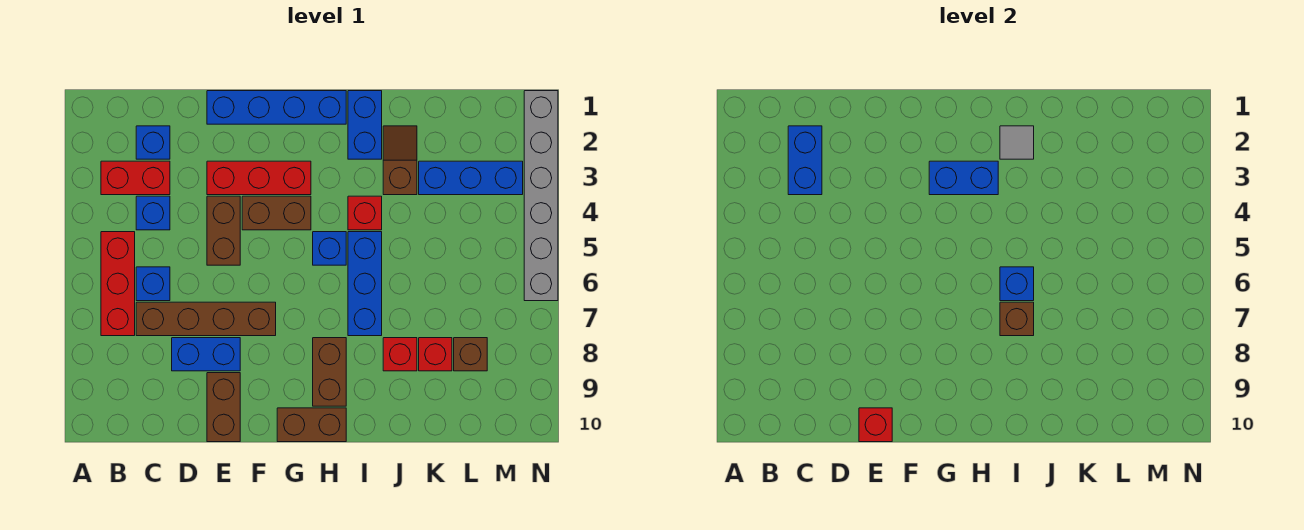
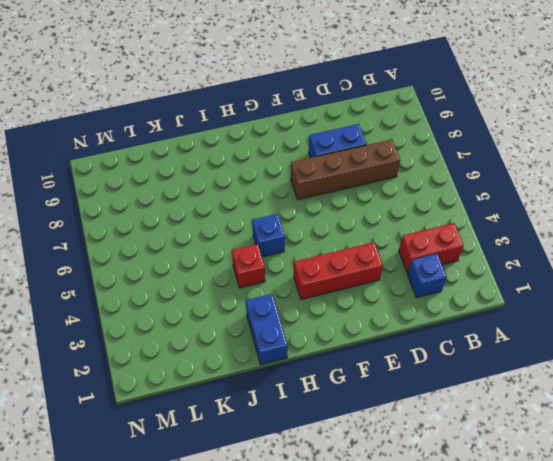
none -> red brick B5:B7 level 1
none -> blue brick C4 level 1
none -> blue brick C6 level 1
none -> blue brick E1:H1 level 1

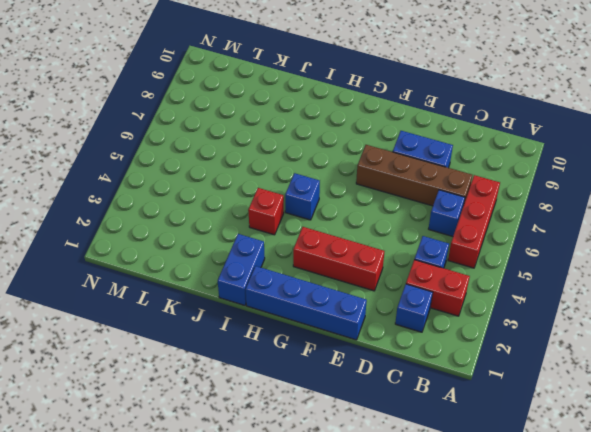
none -> brown brick E4:E5 level 1
none -> brown brick E9:E10 level 1
none -> brown brick F4:G4 level 1
none -> brown brick G10:H10 level 1

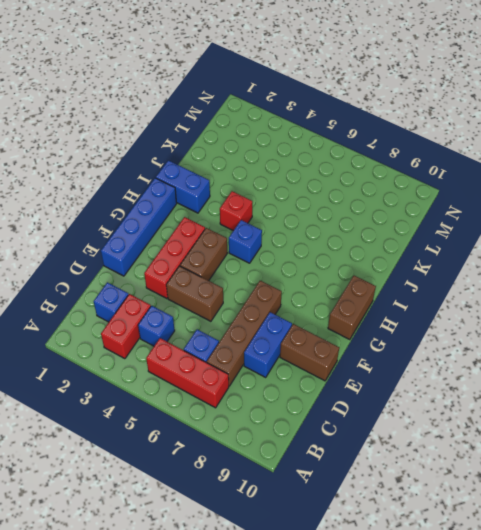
none -> brown brick H8:H9 level 1
none -> blue brick I5:I7 level 1
none -> brown slope J2:J3 level 1 top 3
none -> red brick J8 level 1

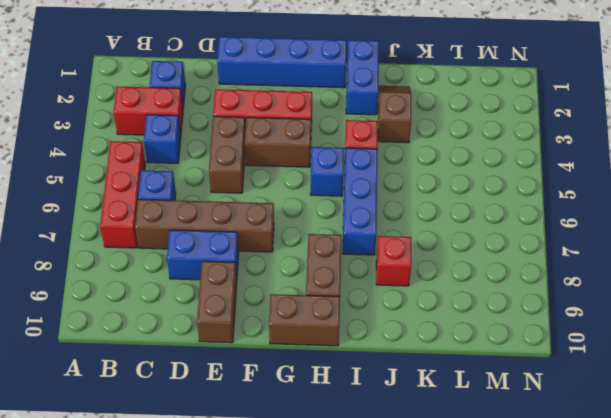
none -> blue brick K3:M3 level 1
none -> red brick K8 level 1
none -> brown brick L8 level 1
none -> grey brick N1:N6 level 1

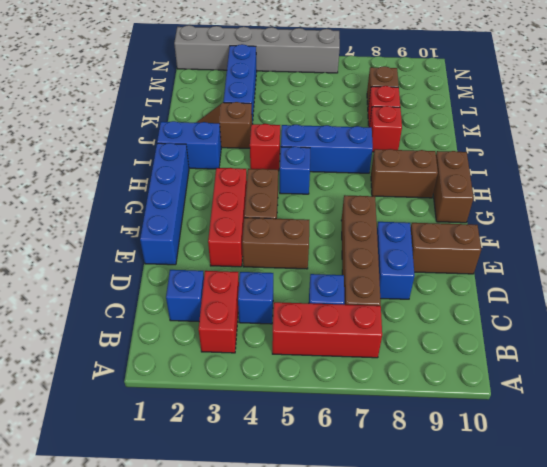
none -> blue brick C2:C3 level 2
none -> red brick E10 level 2
none -> blue brick G3:H3 level 2
none -> grey tile I2 level 2

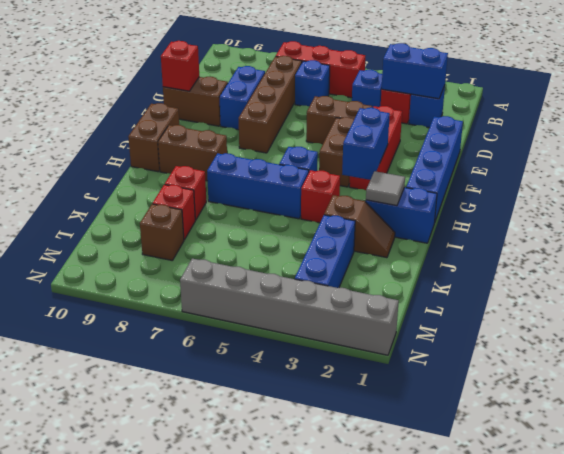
none -> blue brick I6 level 2
none -> brown brick I7 level 2

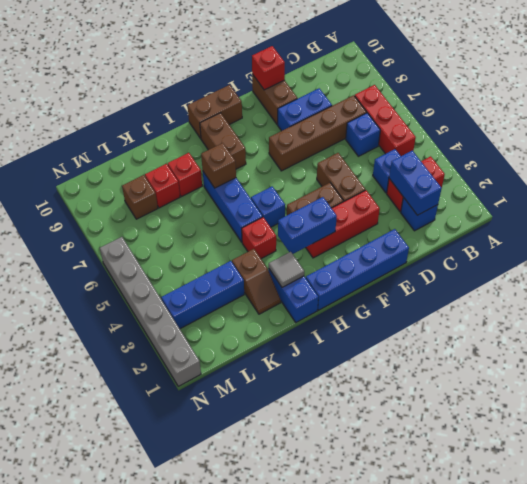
none -> blue brick I6 level 2

